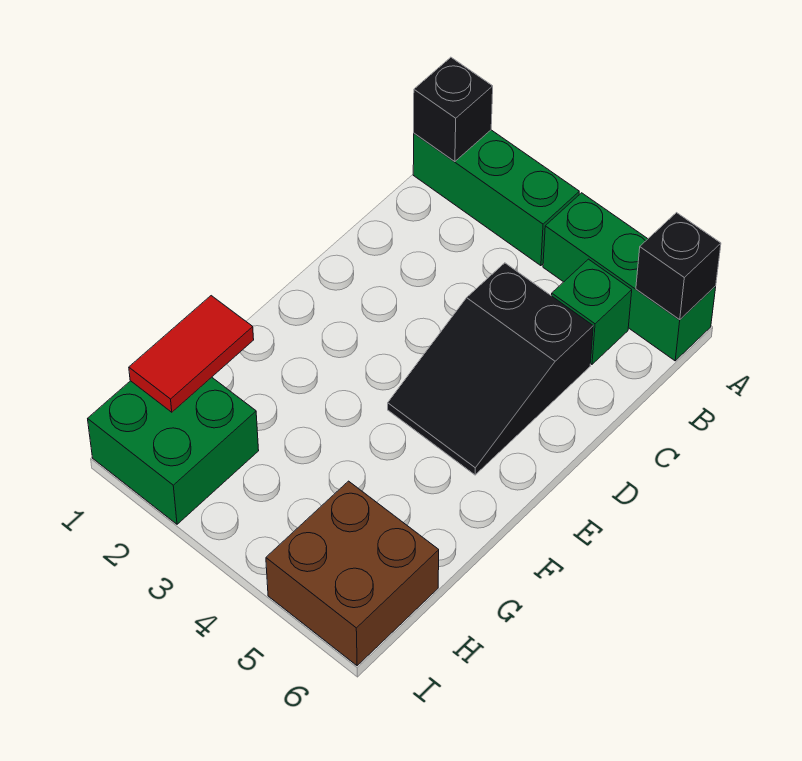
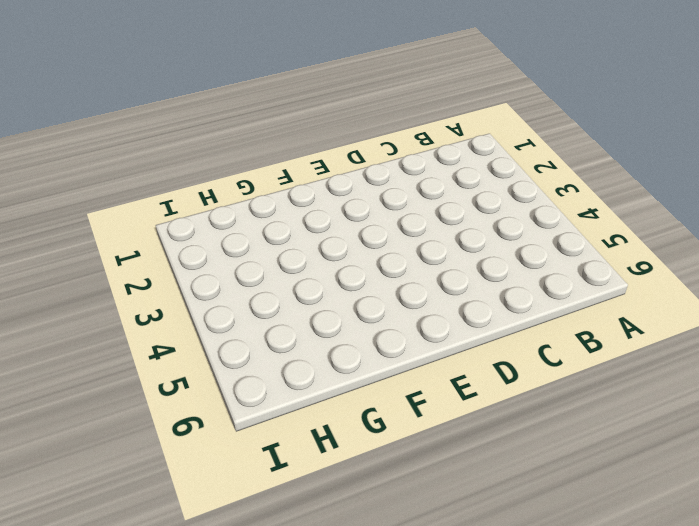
none -> green brick A1:A3 level 1
none -> green brick A4:A6 level 1

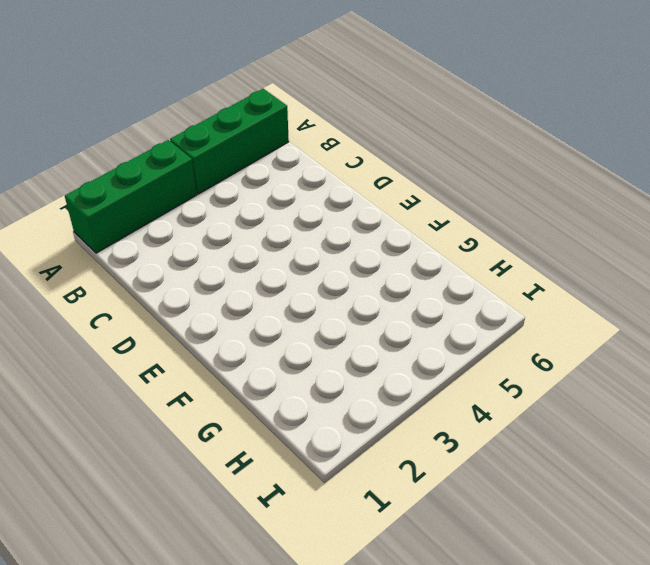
none -> green brick B5 level 1
none -> black slope C4:E5 level 1 top C

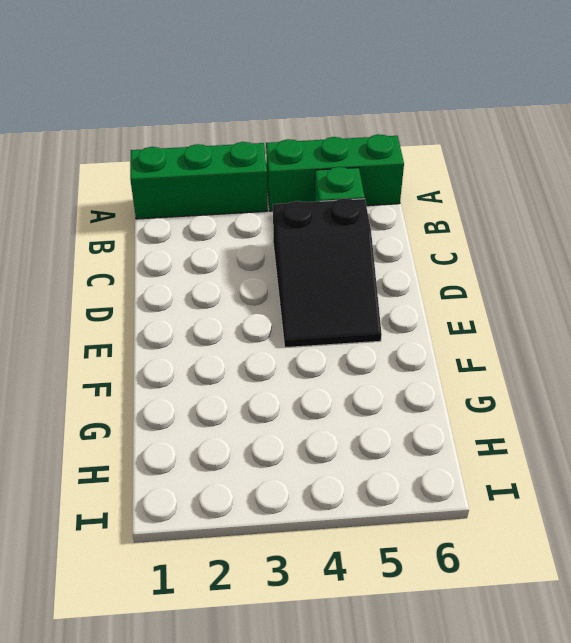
none -> green brick H1:I2 level 1
none -> brown brick H5:I6 level 1

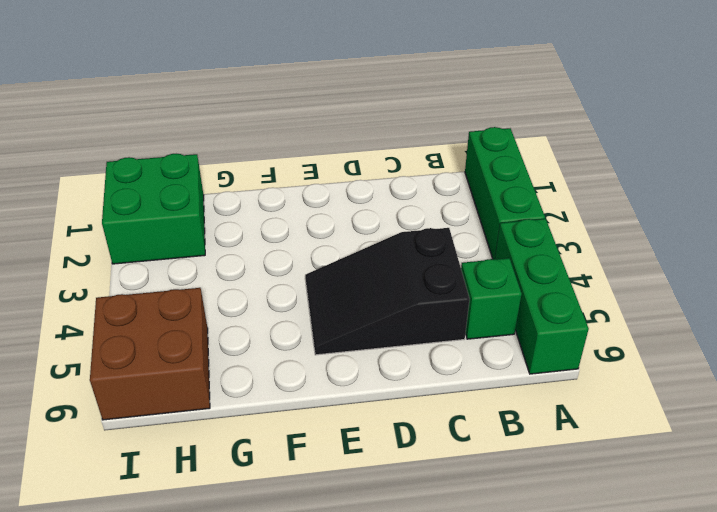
none -> black brick A1 level 2
none -> black brick A6 level 2

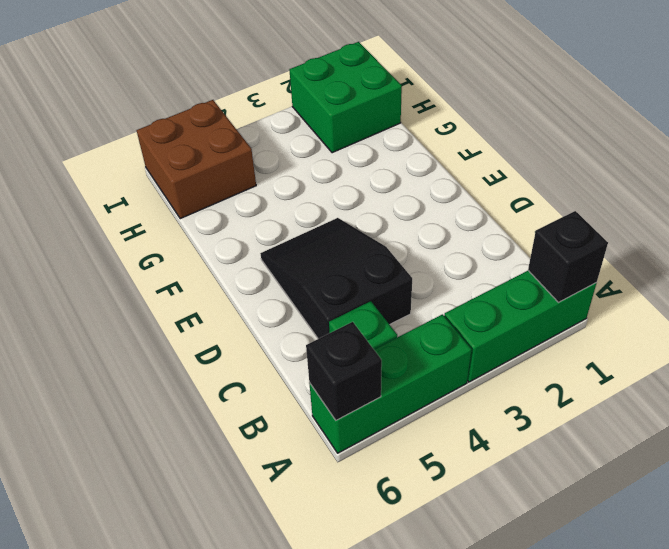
none -> red tile G1:H1 level 2

